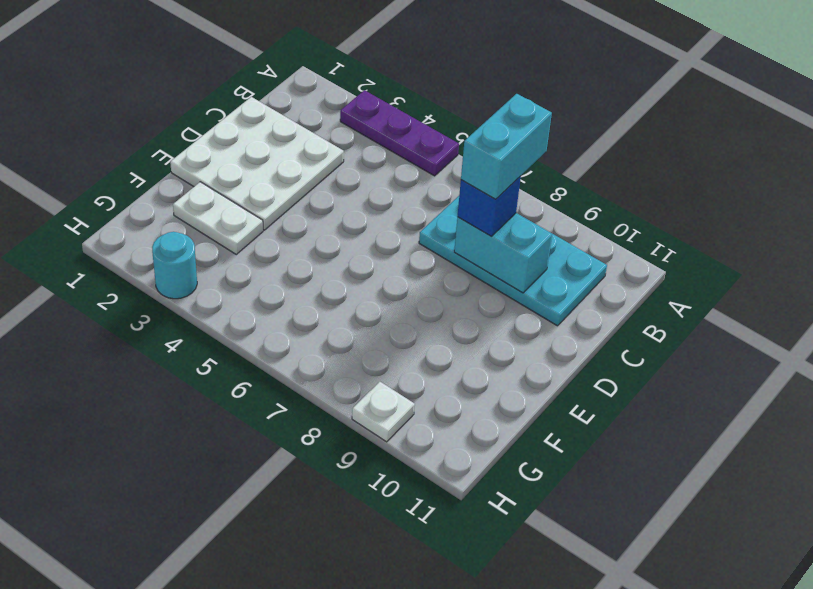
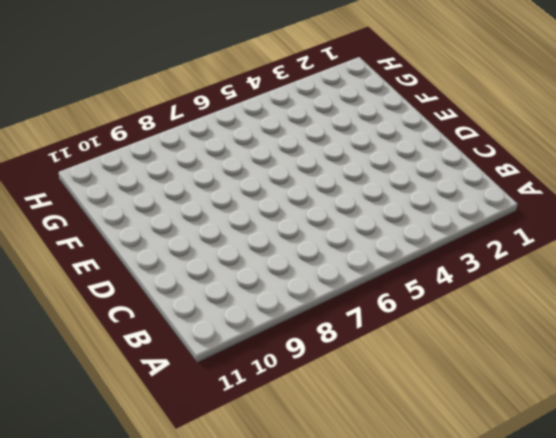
none -> purple plate A3:A5 level 1
none -> cyan plate B7:C10 level 1

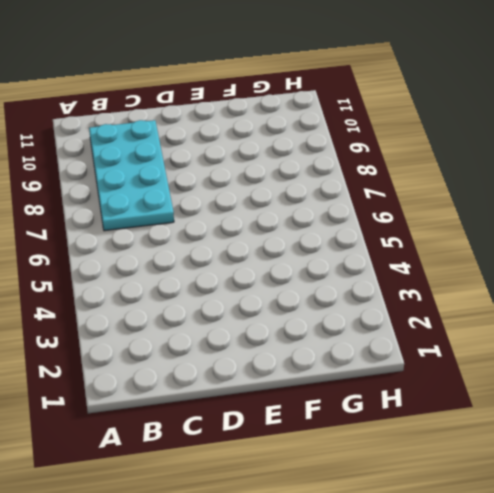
none -> purple plate A3:A5 level 1
none -> white plate C1:E3 level 1

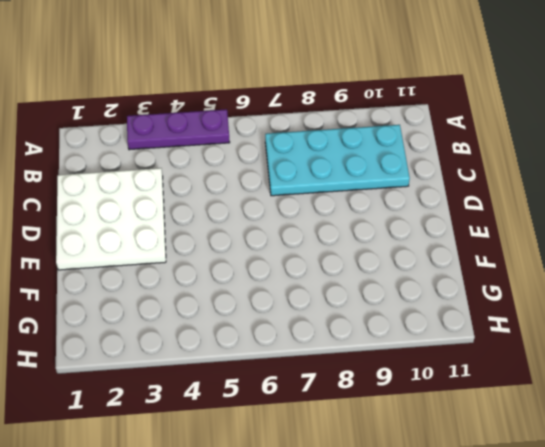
none -> white plate F2:F3 level 1
none -> cyan round brick H3 level 1

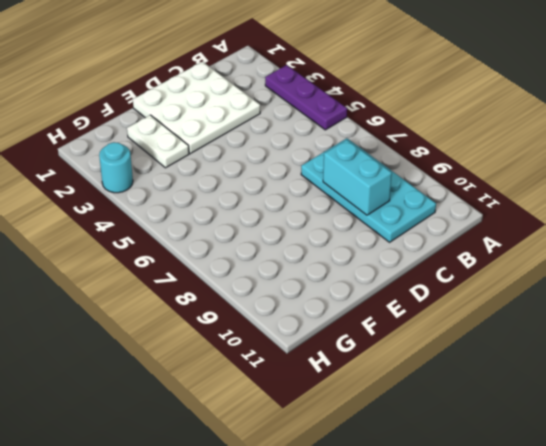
none -> white plate H9 level 1
none -> blue brick C8 level 3

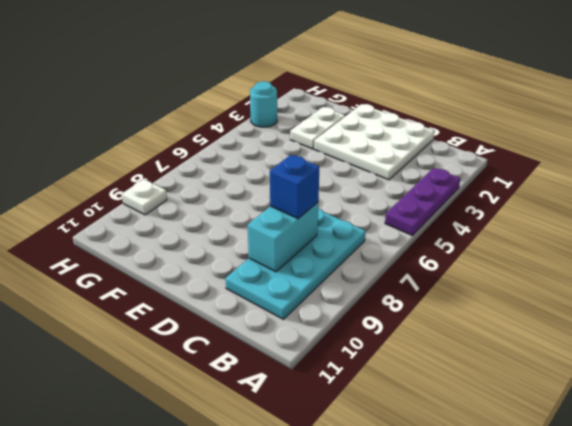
none -> cyan brick B8:C8 level 4

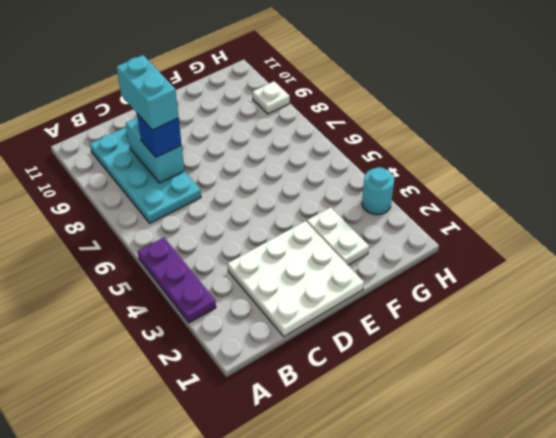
cyan brick C8:C9 level 4 -> cyan brick B8:C8 level 4

